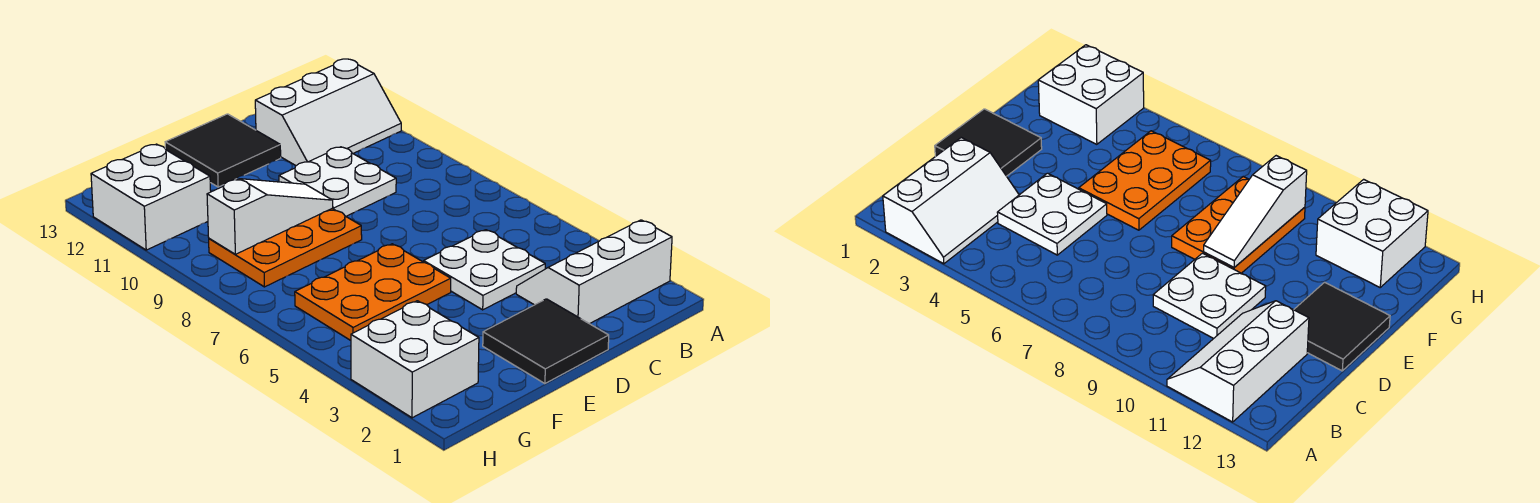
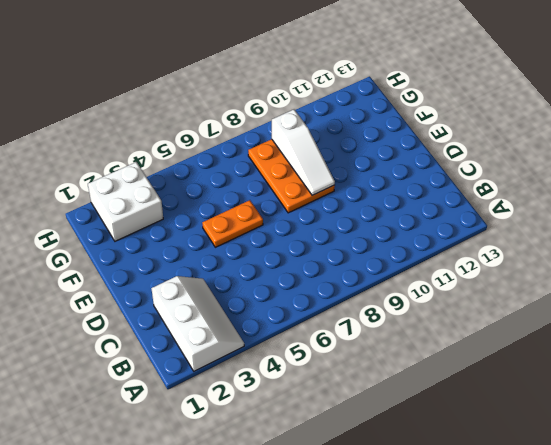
orange plate E5:E6 level 1 -> orange plate E5:G6 level 1
none -> white slope A11:C12 level 1 top 12
none -> white plate C4:D5 level 1

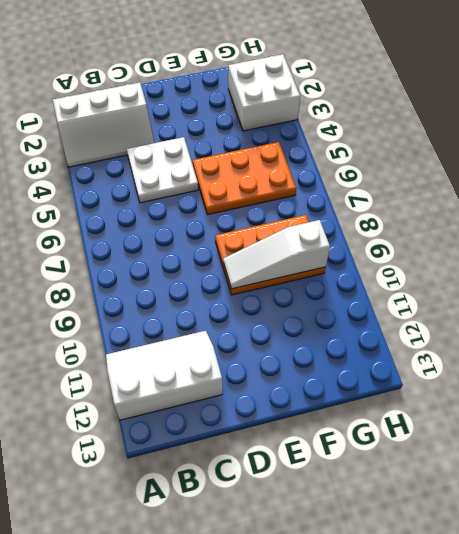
none -> white plate C9:D10 level 1
none -> black tile D1:E2 level 1

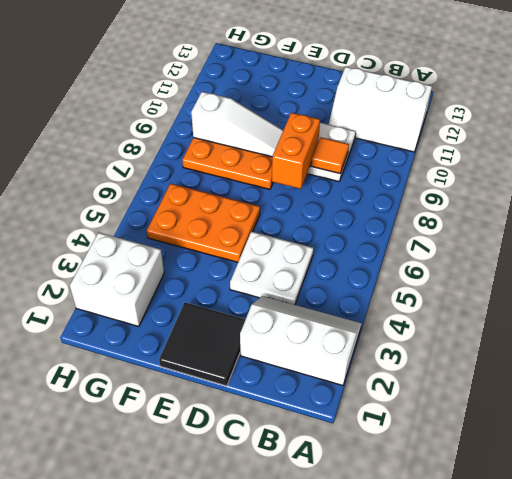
orange tile C9 level 2 -> none
orange brick D8:D9 level 2 -> none
none -> black tile D12:E13 level 1
none -> white brick G11:H12 level 1

